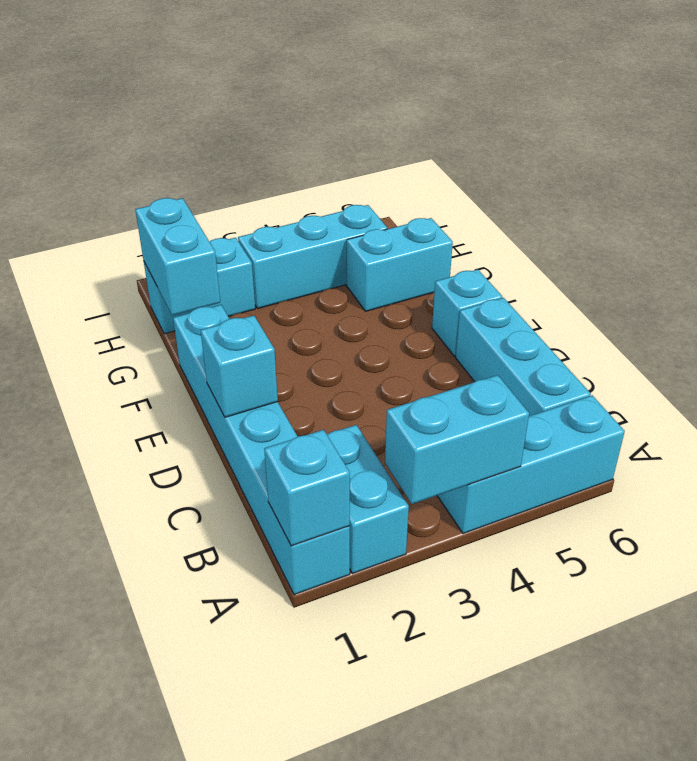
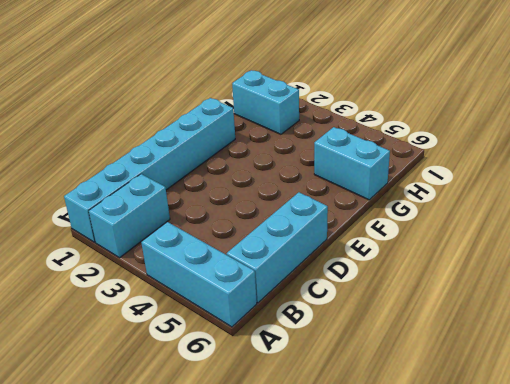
none -> cyan brick E6 level 1
none -> cyan brick H3:H5 level 1
none -> cyan brick A1 level 2

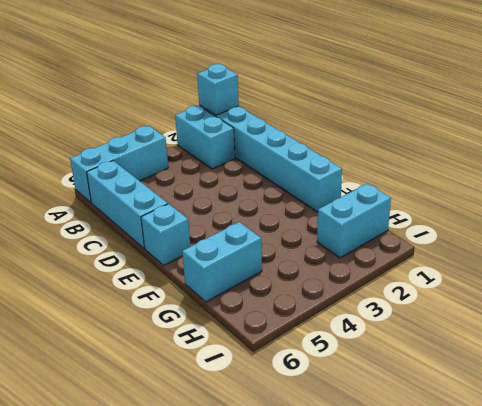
none -> cyan brick H3:H5 level 1
none -> cyan brick A3:A4 level 2
none -> cyan brick D1 level 2

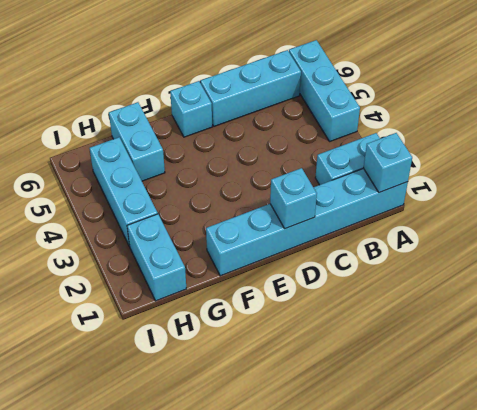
none -> cyan brick A3:A4 level 2
none -> cyan brick G1:H1 level 2

